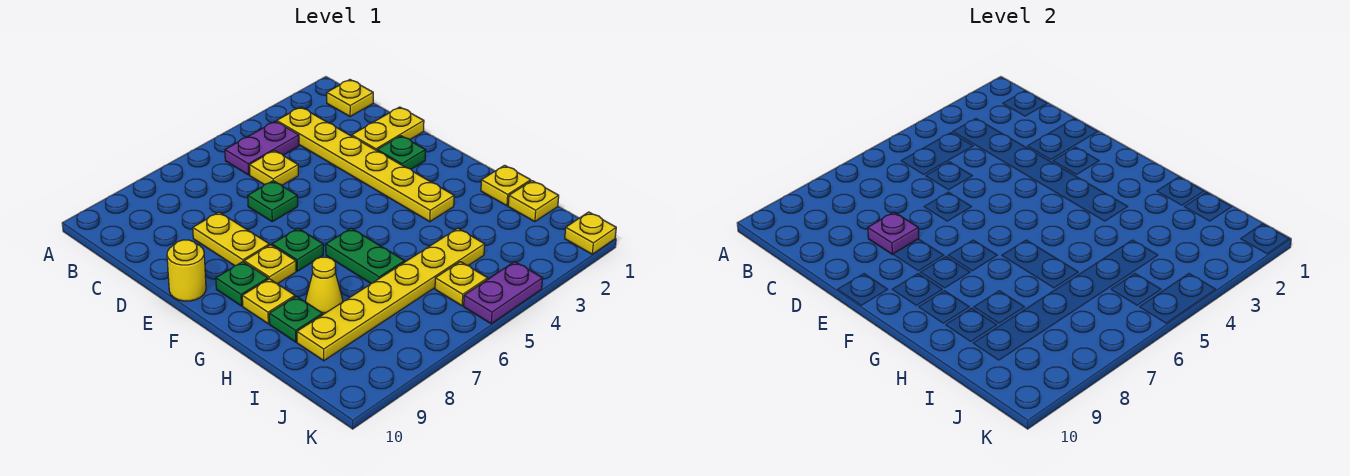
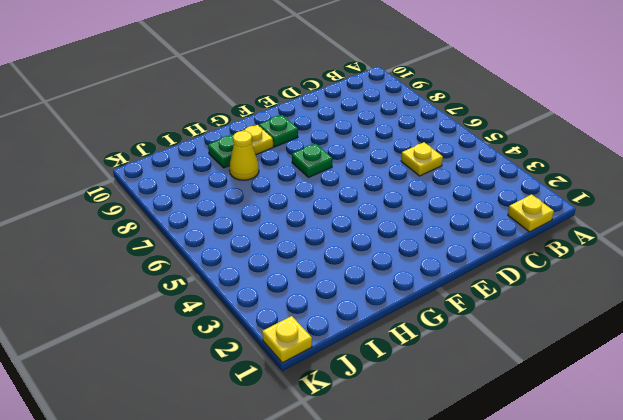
none -> yellow plate B3:G3 level 1
none -> purple plate B4:B5 level 1
none -> yellow plate D1:D2 level 1

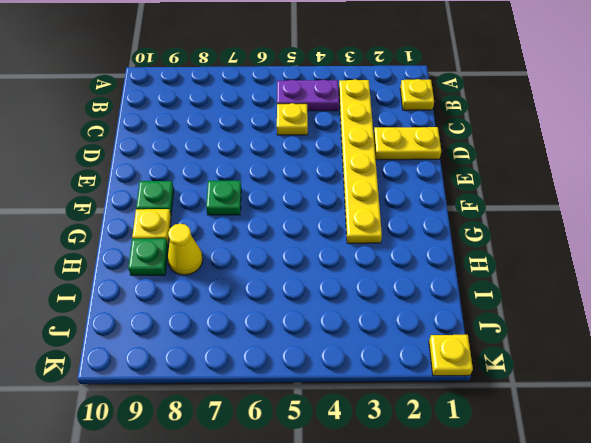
none -> green plate D6 level 1
none -> yellow plate D8:E8 level 1
none -> green plate E2 level 1

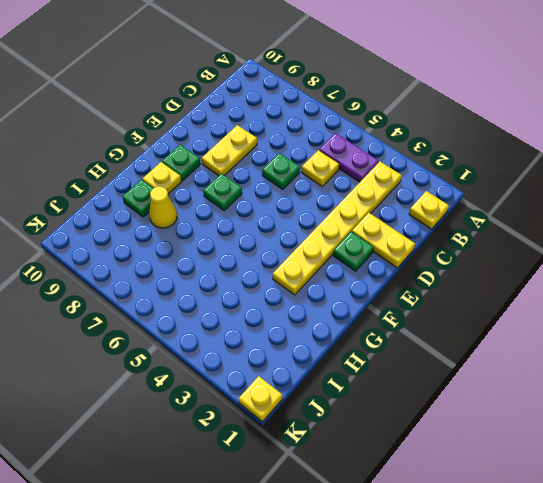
none -> yellow round brick E10 level 1
none -> yellow plate F8 level 1
none -> green plate G6:H6 level 1

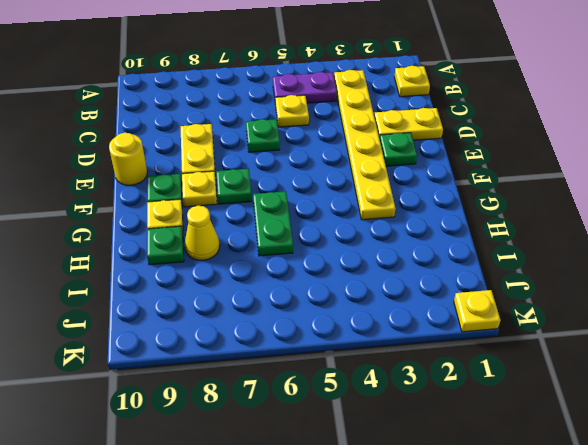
none -> yellow plate H1 level 1
none -> yellow plate I1 level 1
none -> yellow plate I4:I9 level 1

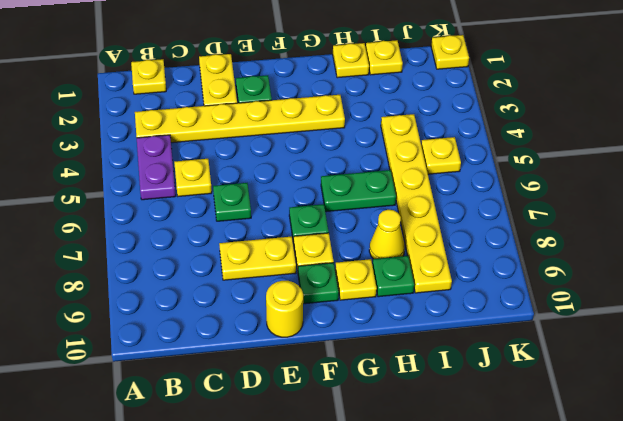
none -> purple plate K4:K5 level 1
none -> purple plate D8 level 2

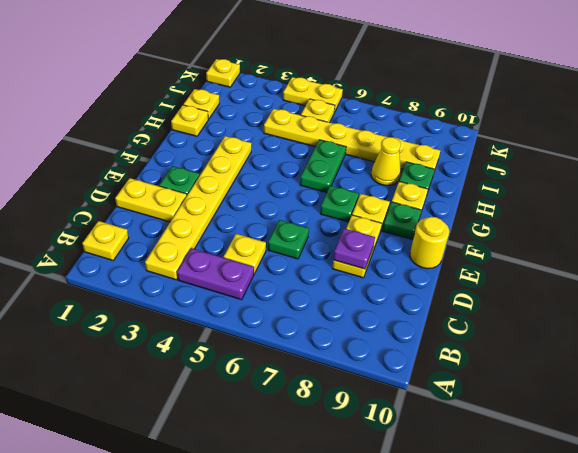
yellow plate K4:K5 level 1 -> purple plate K4:K5 level 1

